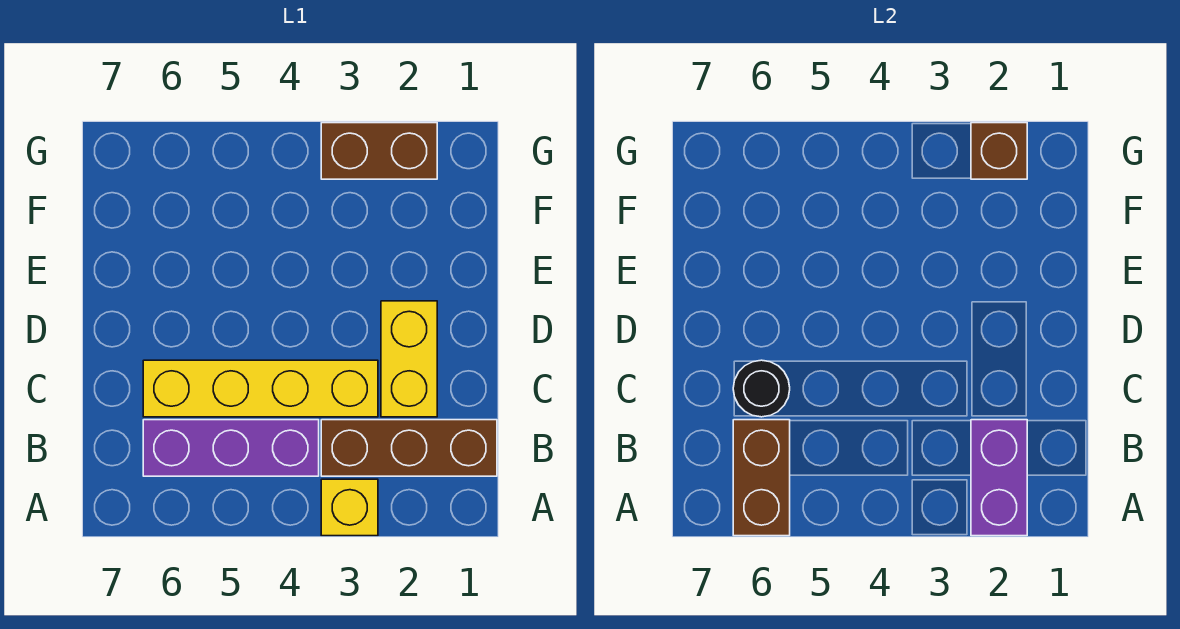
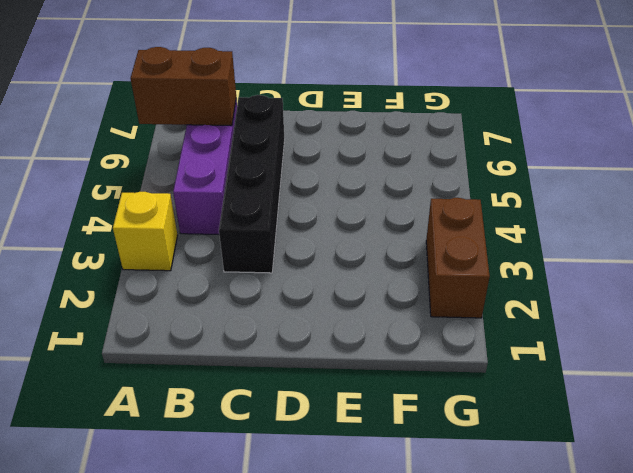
black brick C3:C6 level 1 -> yellow brick C3:C6 level 1
none -> brown brick B1:B3 level 1
none -> yellow brick C2:D2 level 1

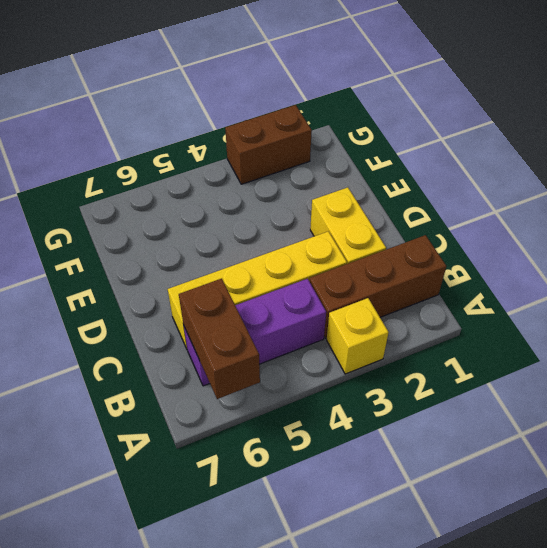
none -> purple brick A2:B2 level 2
none -> black round brick C6 level 2

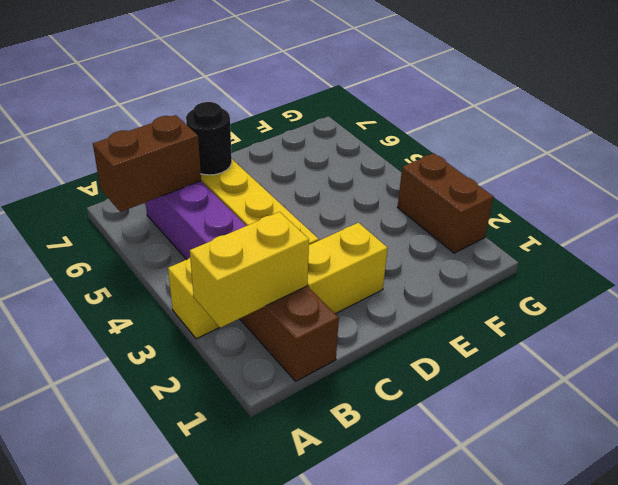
yellow brick A2:B2 level 2 -> purple brick A2:B2 level 2
none -> brown brick G2 level 2

